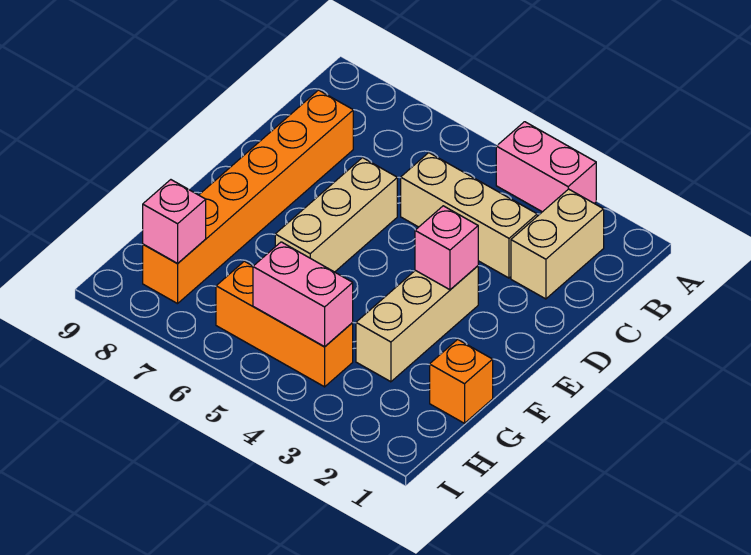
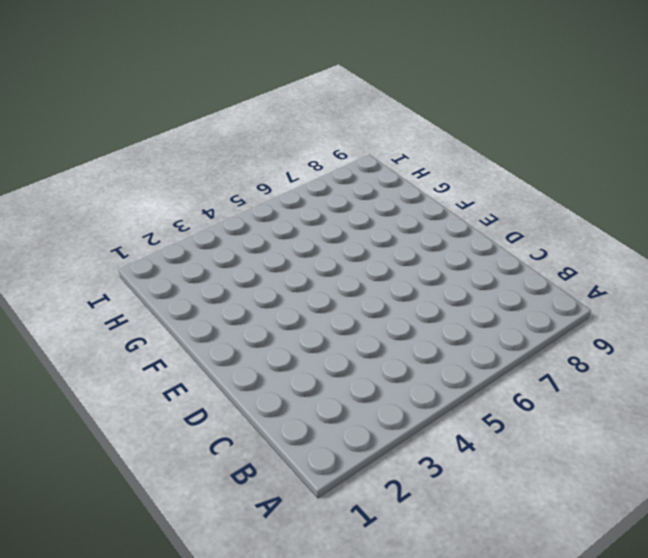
none -> pink brick A3:A4 level 1
none -> tan brick B2:C2 level 1

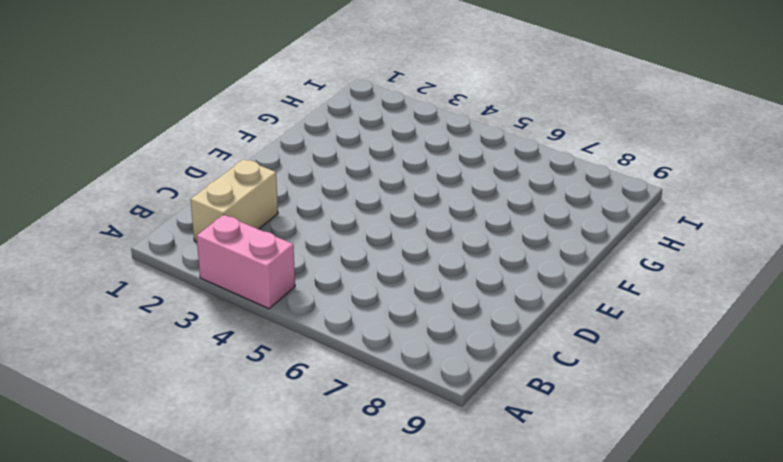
none -> tan brick C3:C5 level 1
none -> orange brick C8:H8 level 1

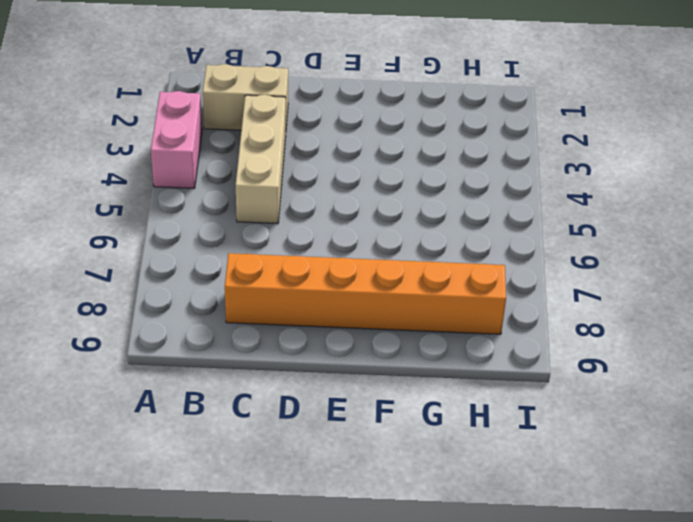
none -> tan brick D6:F6 level 1
none -> tan brick E3:G3 level 1

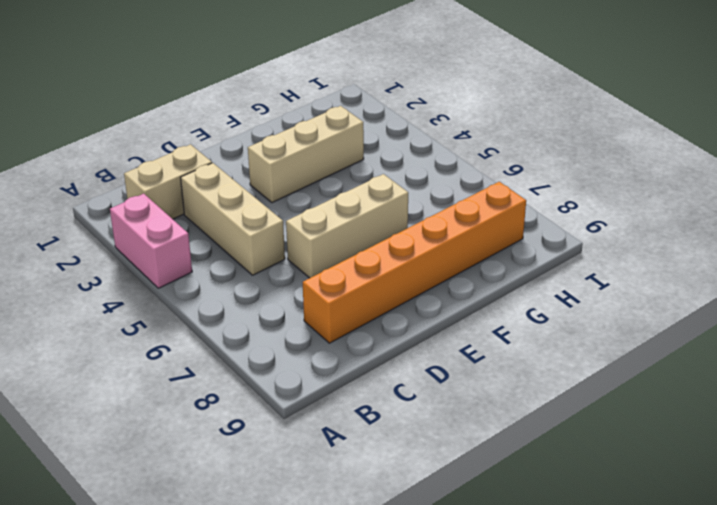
none -> orange brick G1 level 1
none -> orange brick H4:H6 level 1

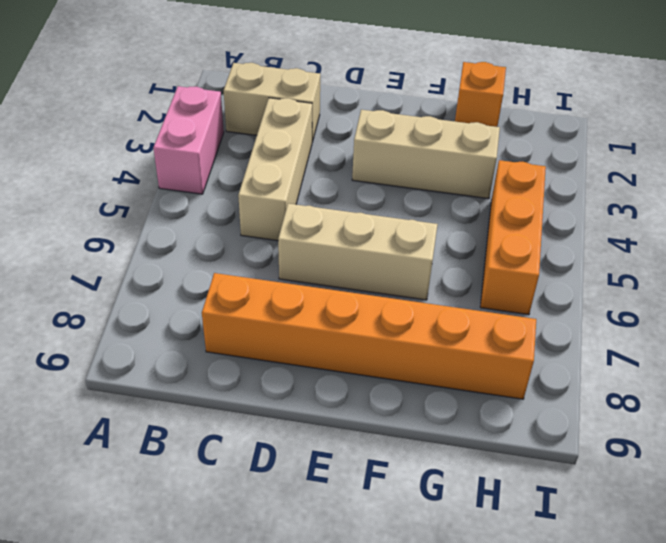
none -> pink brick E3 level 2
none -> pink brick H4:H5 level 2

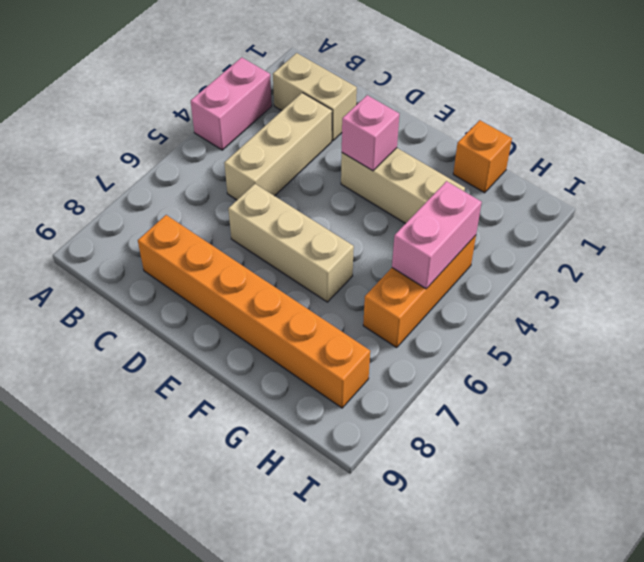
none -> pink brick H8 level 2

